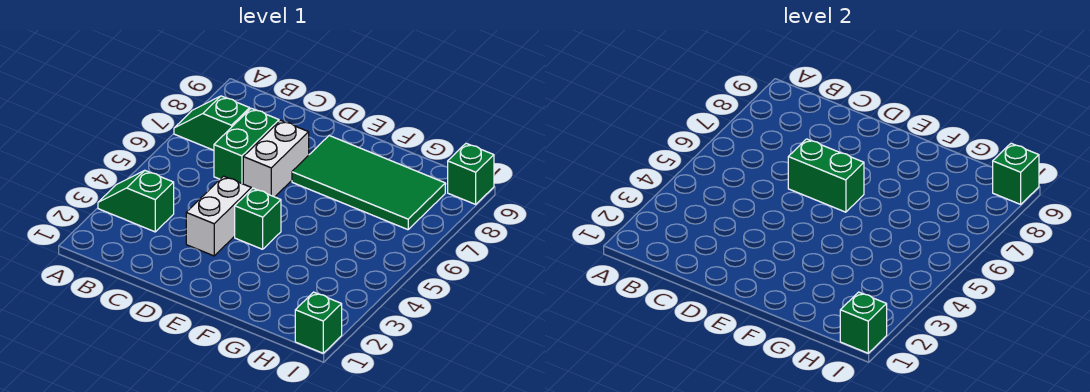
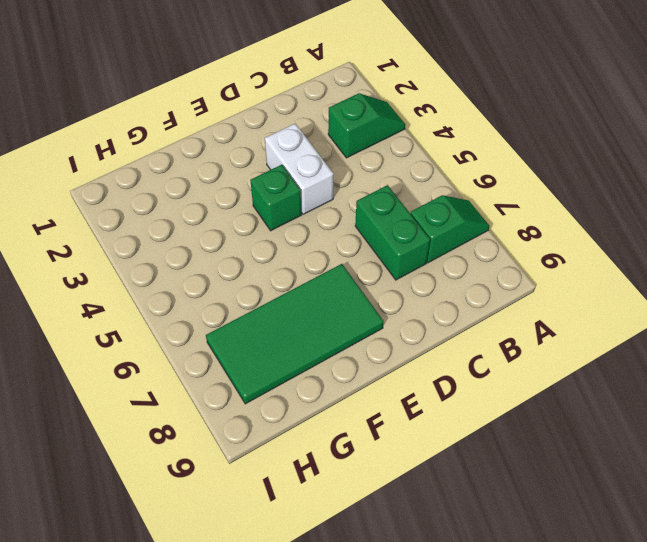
none -> white brick D6:D7 level 1
none -> green brick I1 level 1
none -> green brick I9 level 1

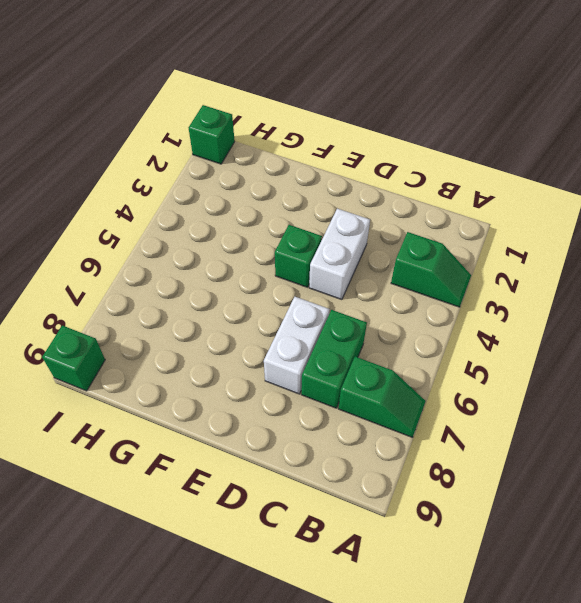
none -> green tile E7:H8 level 1
none -> green brick D6:E6 level 2
none -> green brick I1 level 2

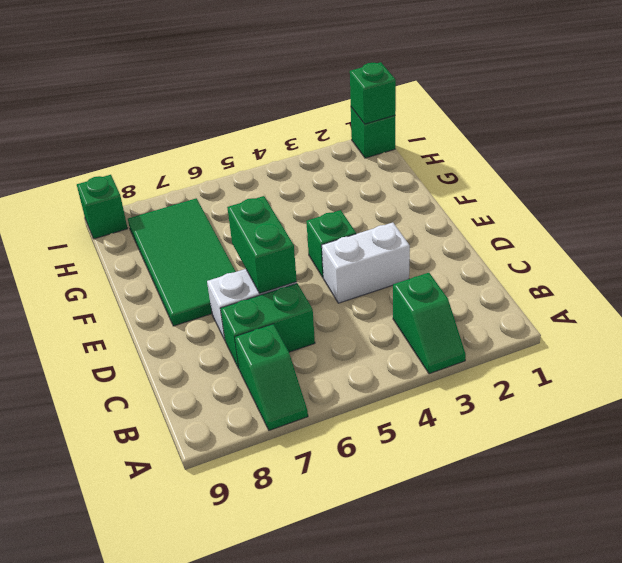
none -> green brick I9 level 2

